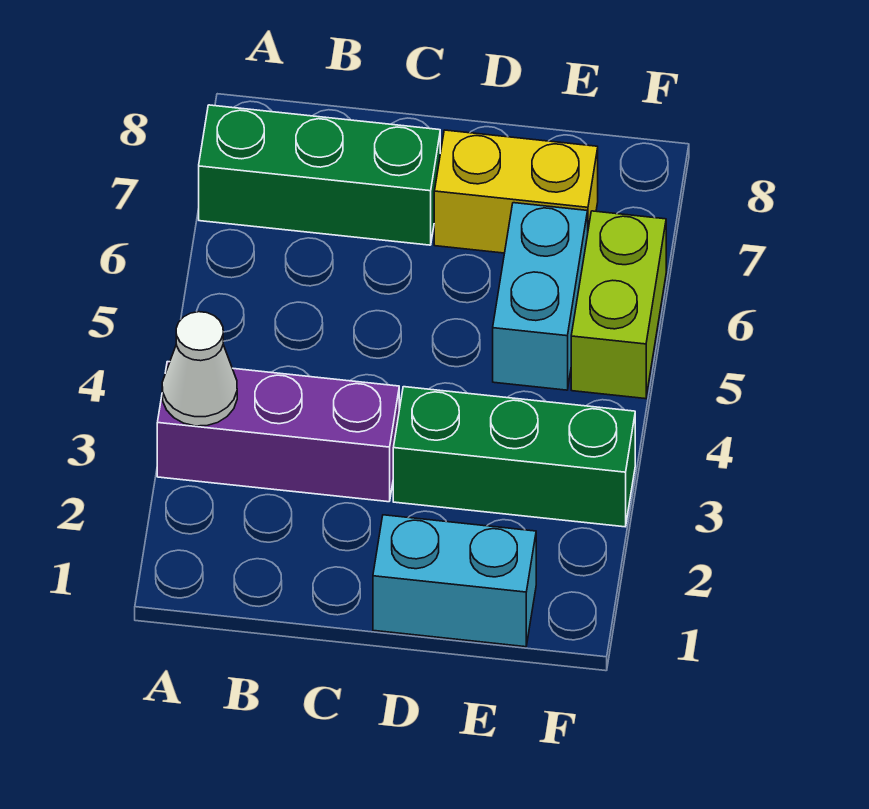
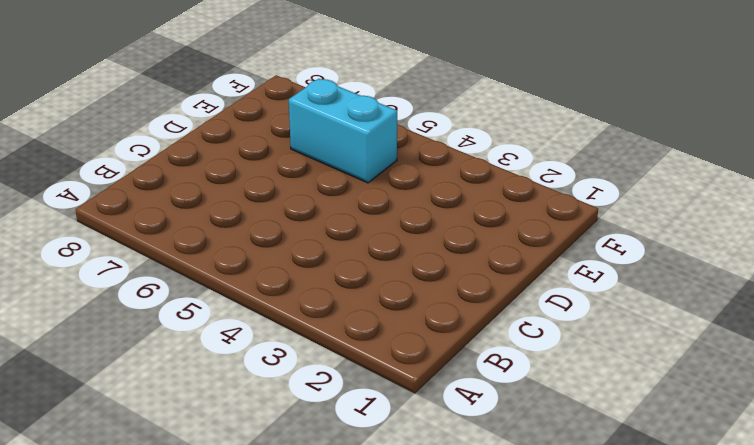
none -> purple brick A3:C3 level 1
none -> green brick A7:C7 level 1

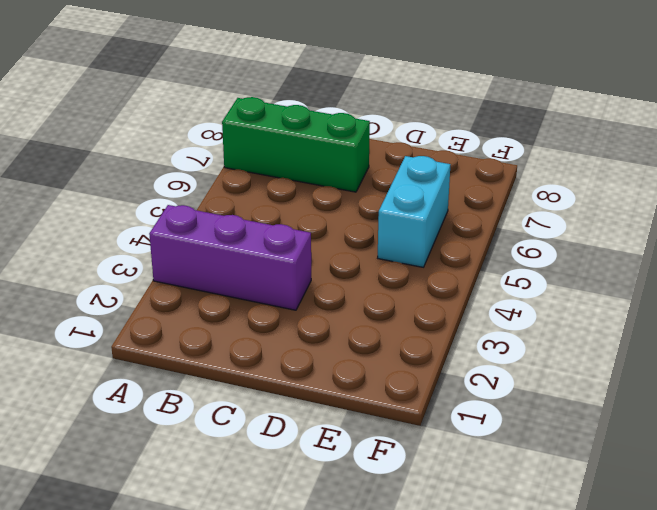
none -> cyan brick D1:E1 level 1
none -> green brick D3:F3 level 1

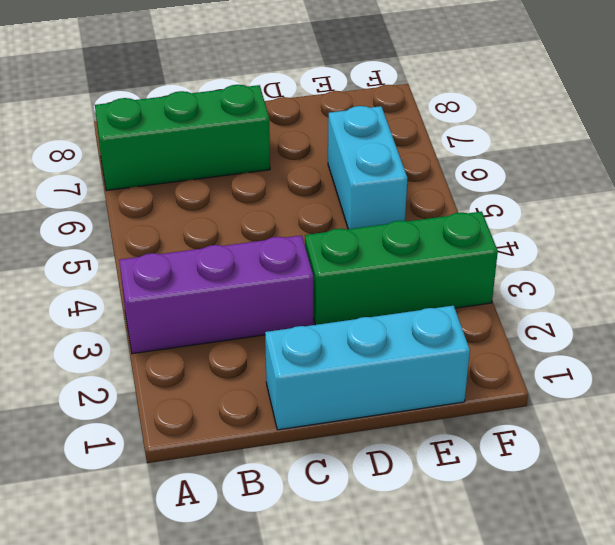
cyan brick C1:E1 level 1 -> cyan brick D1:E1 level 1
none -> yellow brick D7:E7 level 1
none -> lime brick F5:F6 level 1

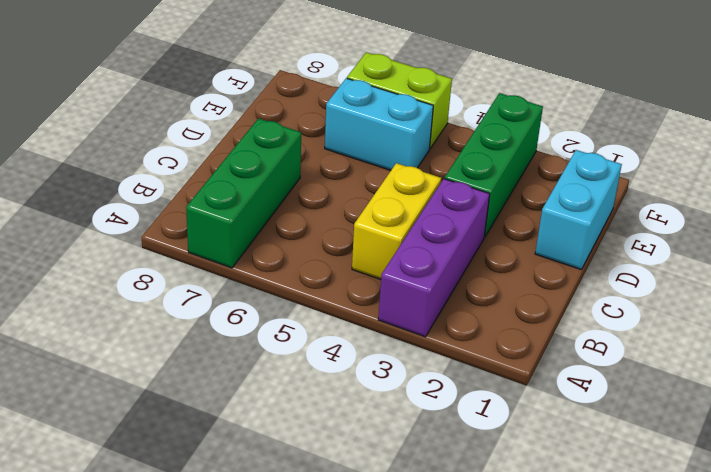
yellow brick B4:C4 level 1 -> yellow brick D7:E7 level 1
none -> white cone A3 level 2

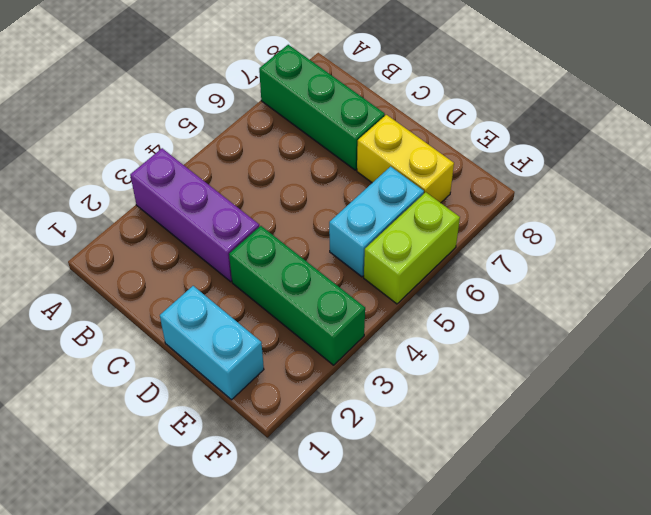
none -> white cone A3 level 2

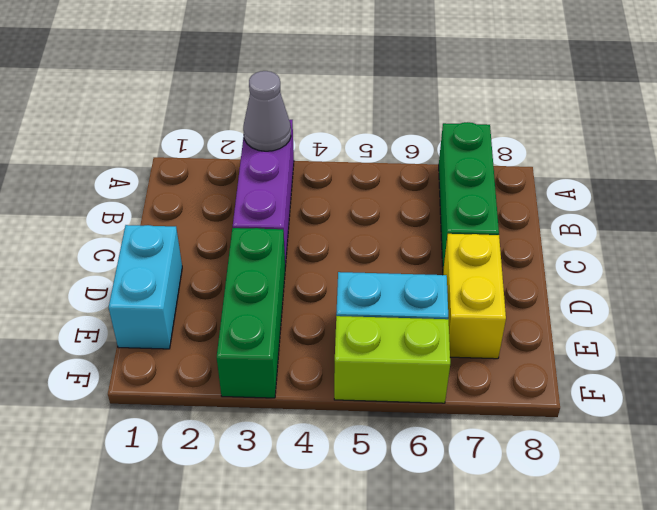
grey cone A3 level 2 -> white cone A3 level 2

